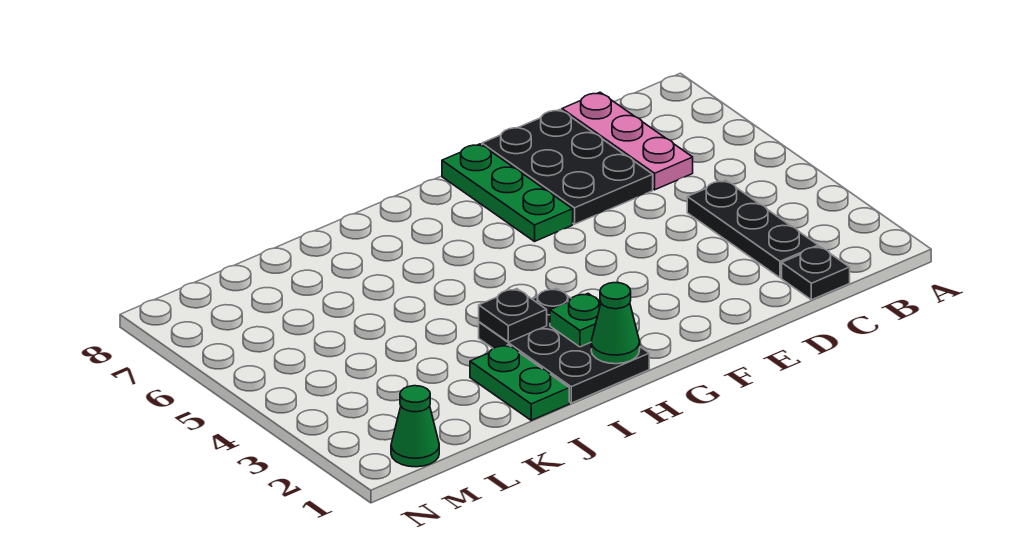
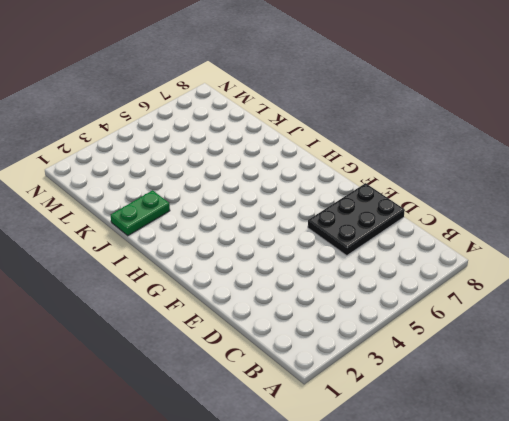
none -> black plate C1 level 1
none -> black plate C2:C4 level 1

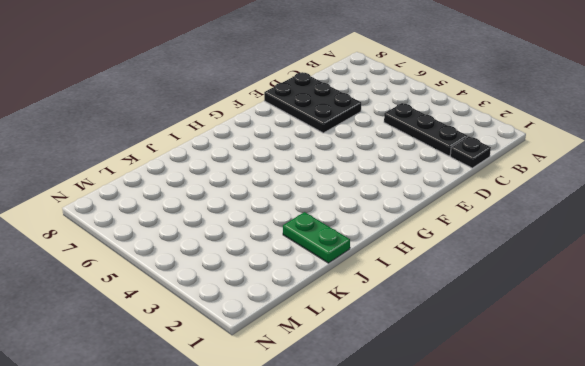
none -> pink plate C6:C8 level 1
none -> green plate F6:F8 level 1

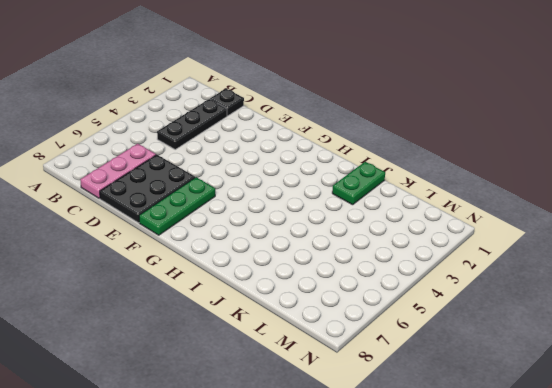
none -> black plate H1:I3 level 1
none -> green cone M1 level 1

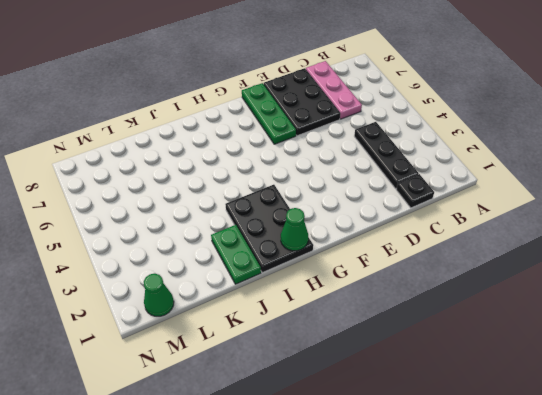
none -> green plate H2 level 2
none -> black plate I3 level 2

